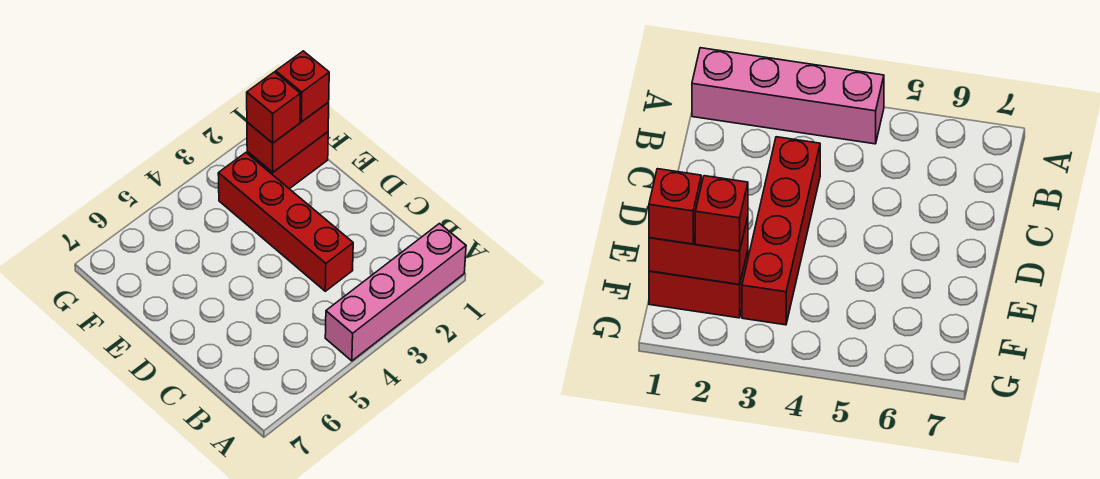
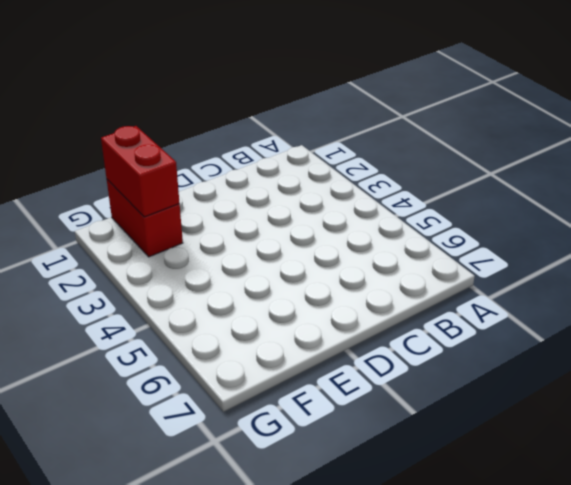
none -> pink brick A1:A4 level 1
none -> red brick C3:F3 level 1

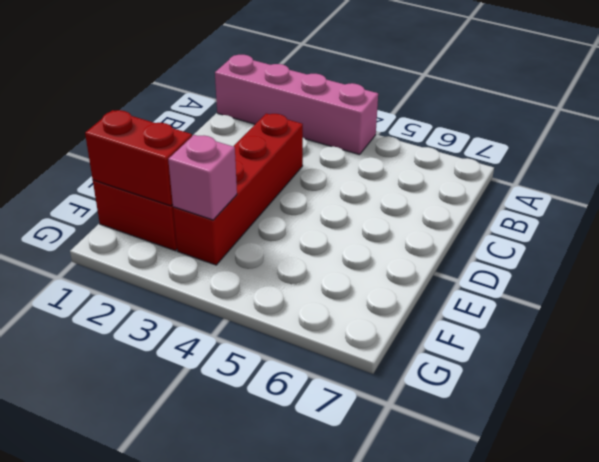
pink brick F3 level 2 -> none
none -> red brick F1 level 3
none -> red brick F2 level 3

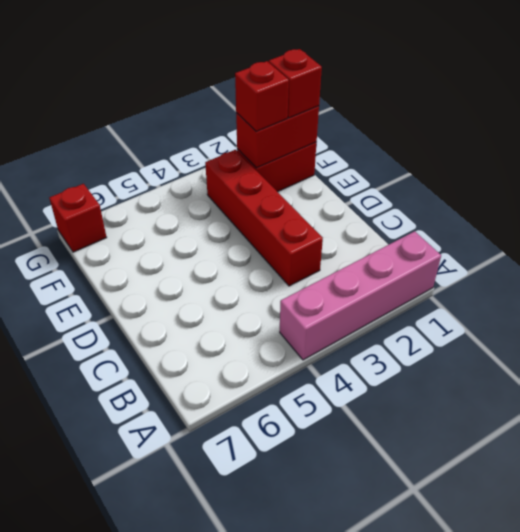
red brick G7 level 1 -> none

